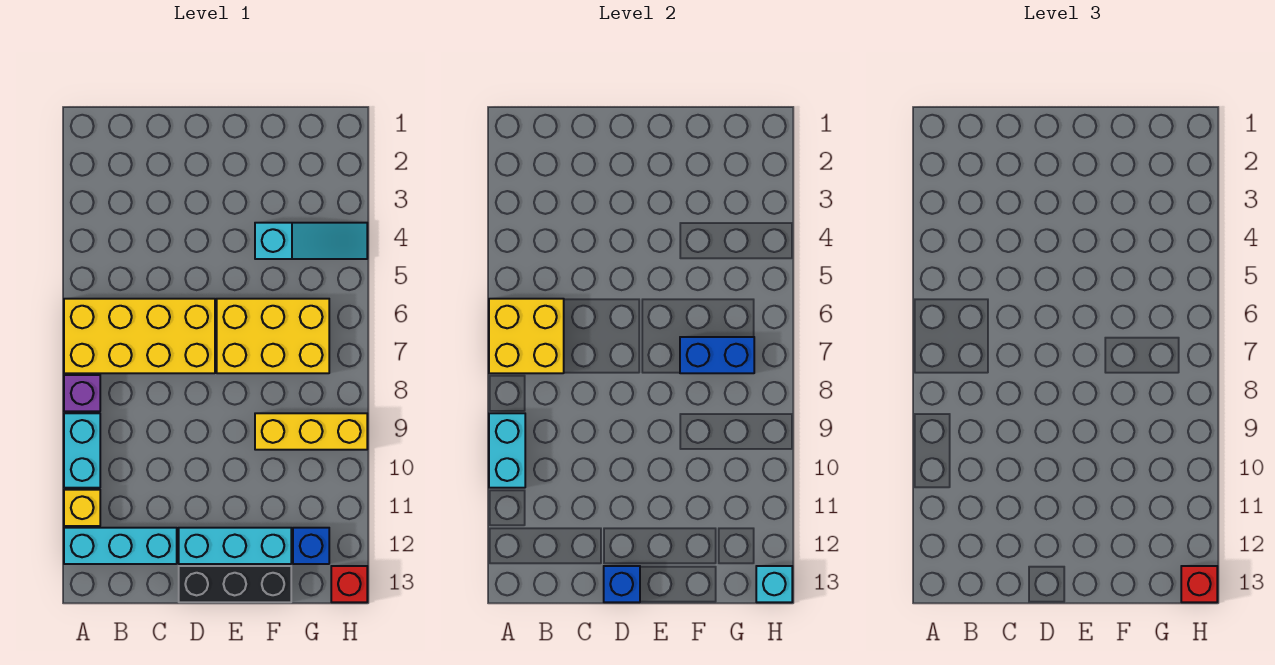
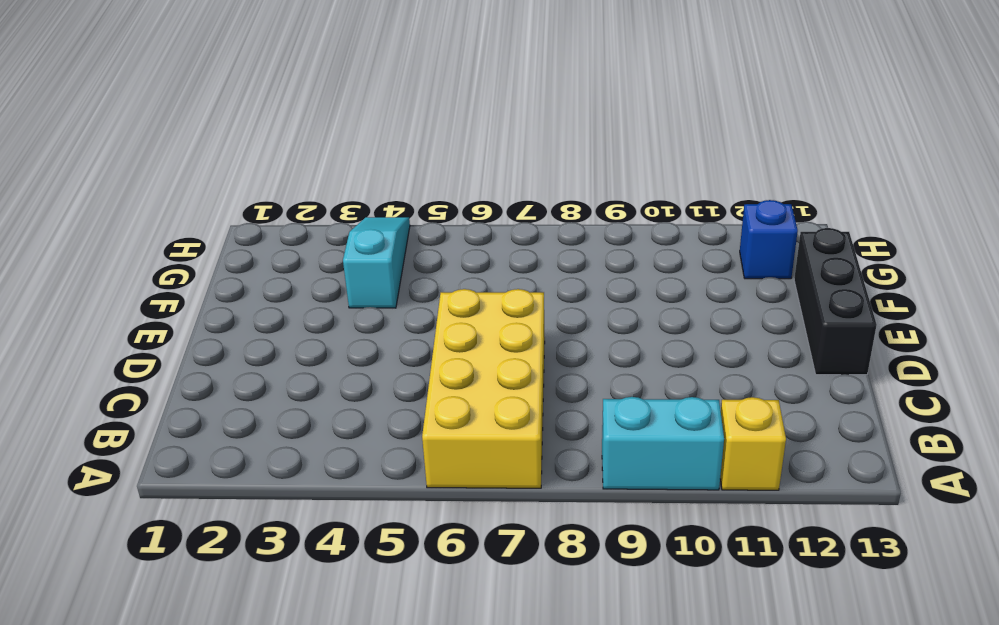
none -> purple brick A8 level 1
none -> cyan brick A12:C12 level 1
none -> cyan brick D12:F12 level 1

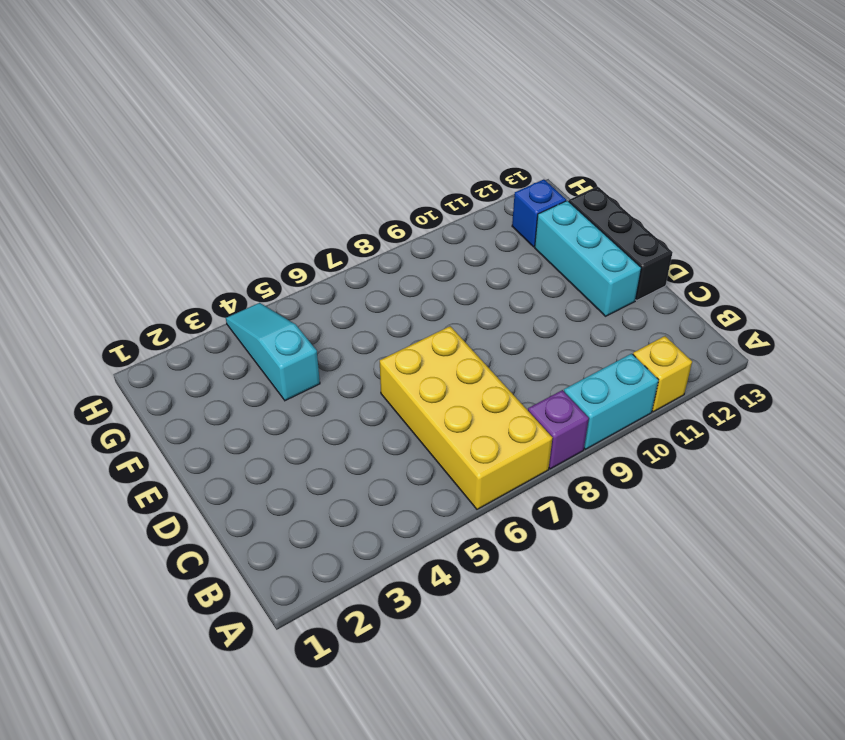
none -> cyan brick A12:C12 level 1
none -> yellow brick E6:G7 level 1
none -> yellow brick F9:H9 level 1

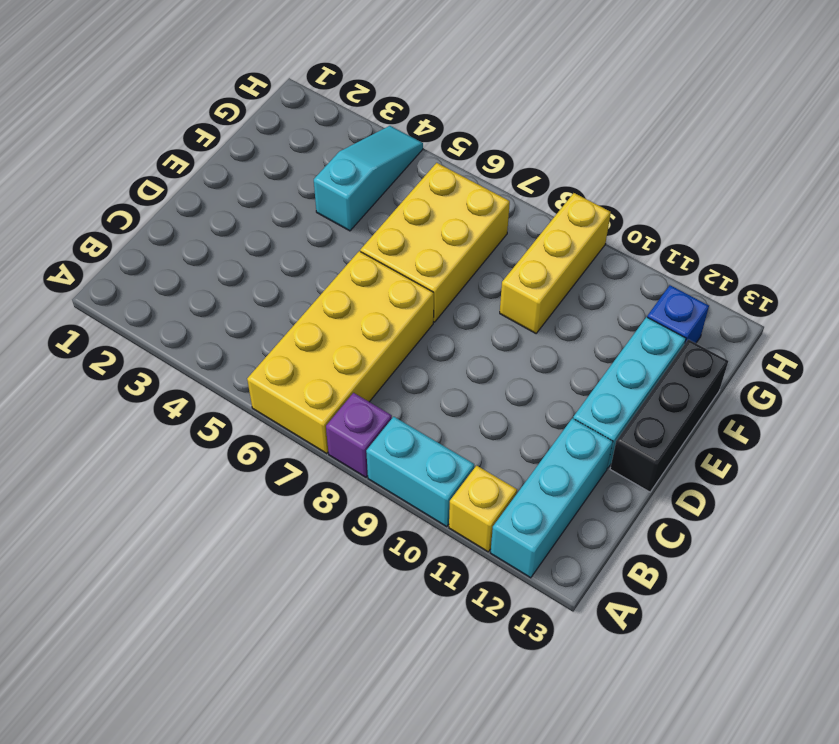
none -> red brick H13 level 1
none -> yellow brick A6:B7 level 2
none -> cyan brick A9:A10 level 2

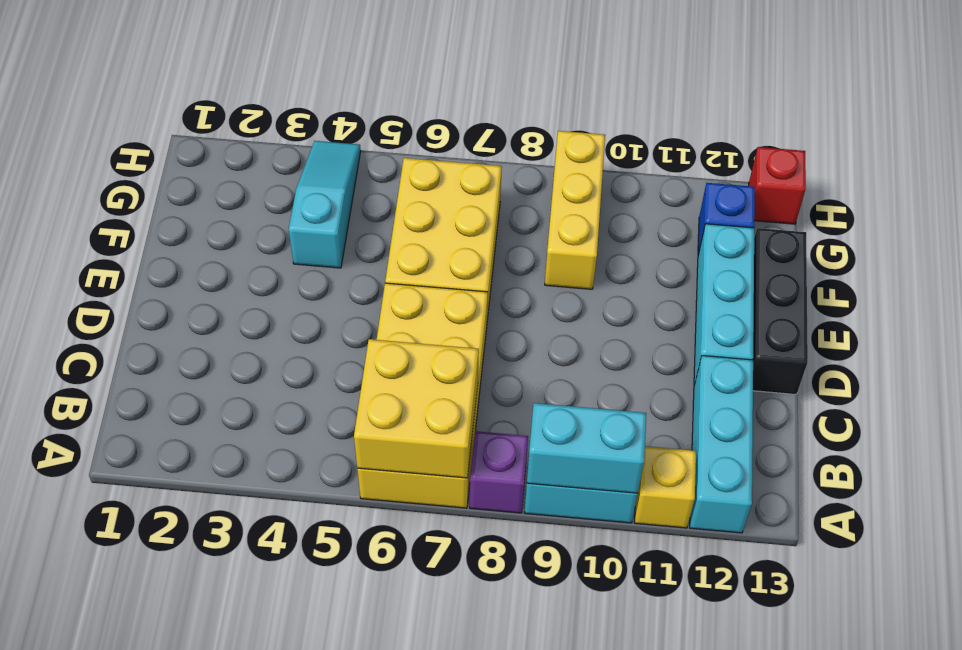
none -> blue brick D13 level 2
none -> blue brick F7:G7 level 2
none -> cyan brick H13 level 2

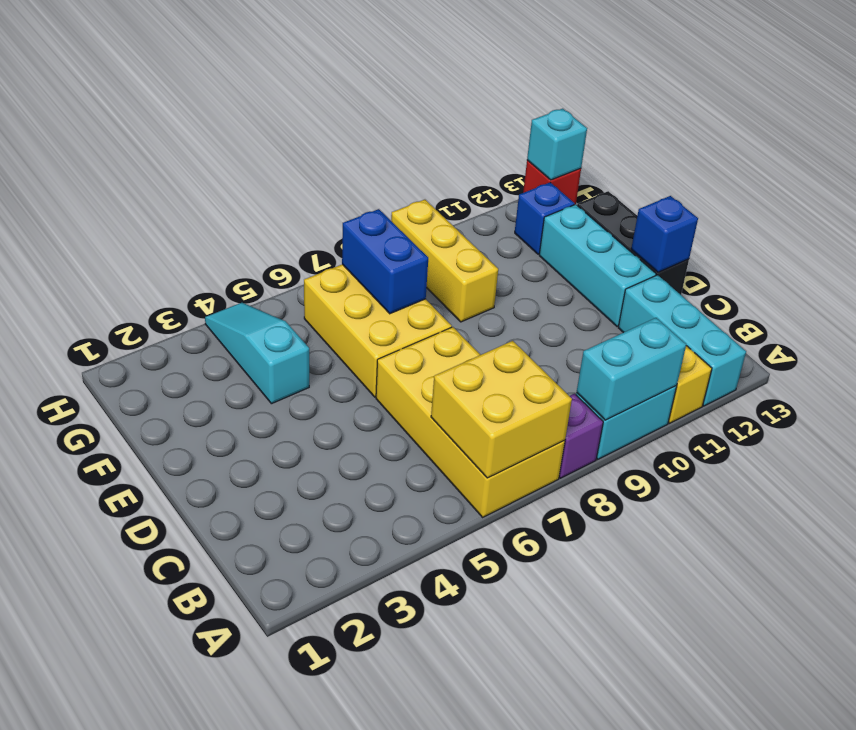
none -> red brick H13 level 3

